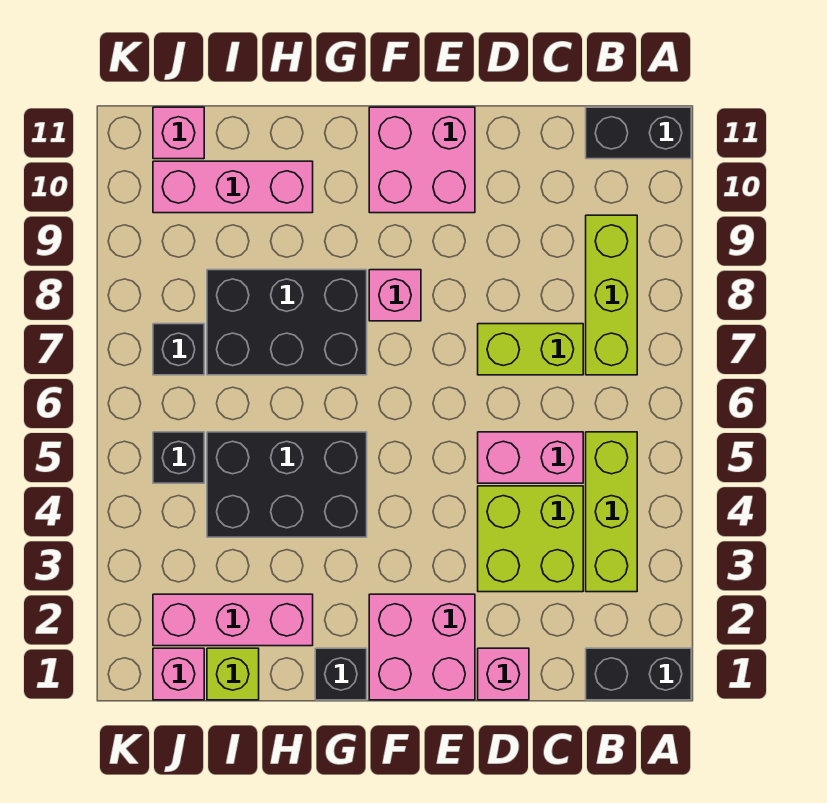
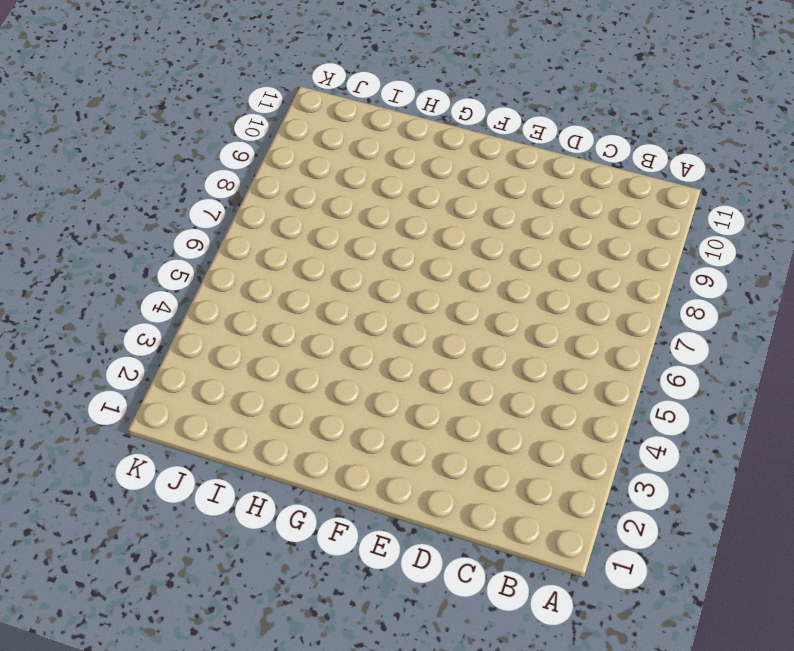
none -> black brick A1:B1 level 1
none -> black brick A11:B11 level 1
none -> lime brick B3:B5 level 1

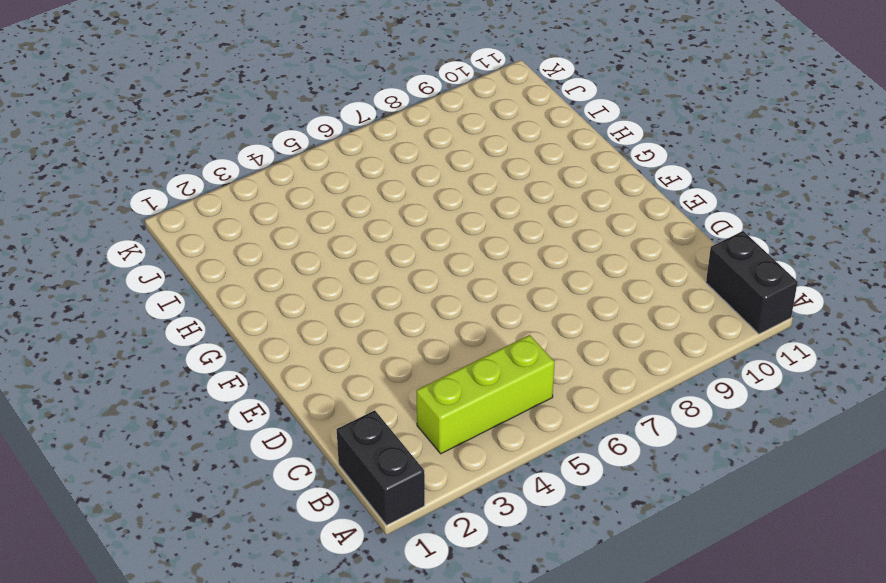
none -> lime brick B7:B9 level 1
none -> lime brick C3:D4 level 1
none -> pink brick C5:D5 level 1

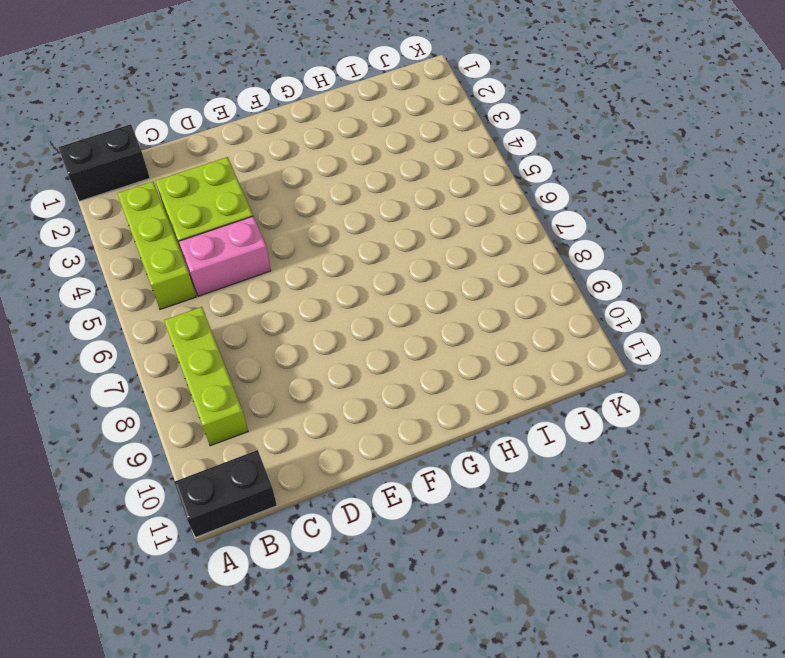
none -> lime brick C7:D7 level 1
none -> pink brick D1 level 1
none -> pink brick E1:F2 level 1

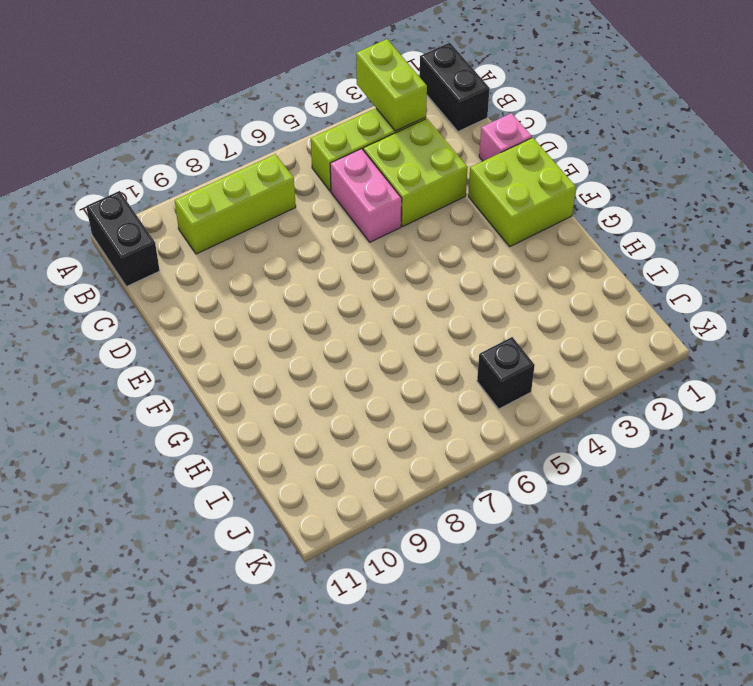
lime brick A3:B3 level 2 -> lime brick C7:D7 level 1
lime brick E1:F2 level 1 -> pink brick E1:F2 level 1
none -> pink brick E10:F11 level 1
none -> pink brick F8 level 1
none -> black brick G1 level 1

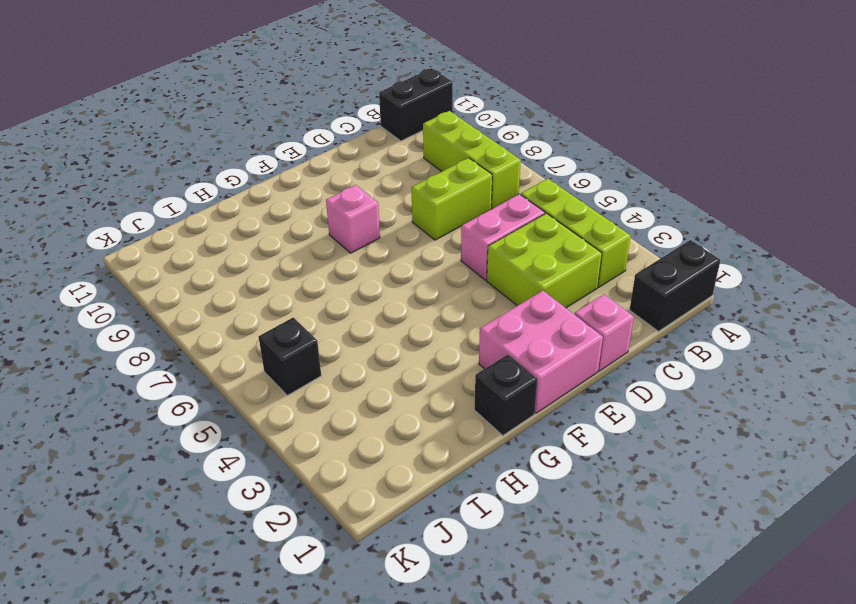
none -> pink brick E10:F11 level 1
none -> black brick G4:I5 level 1
none -> black brick G7:I8 level 1

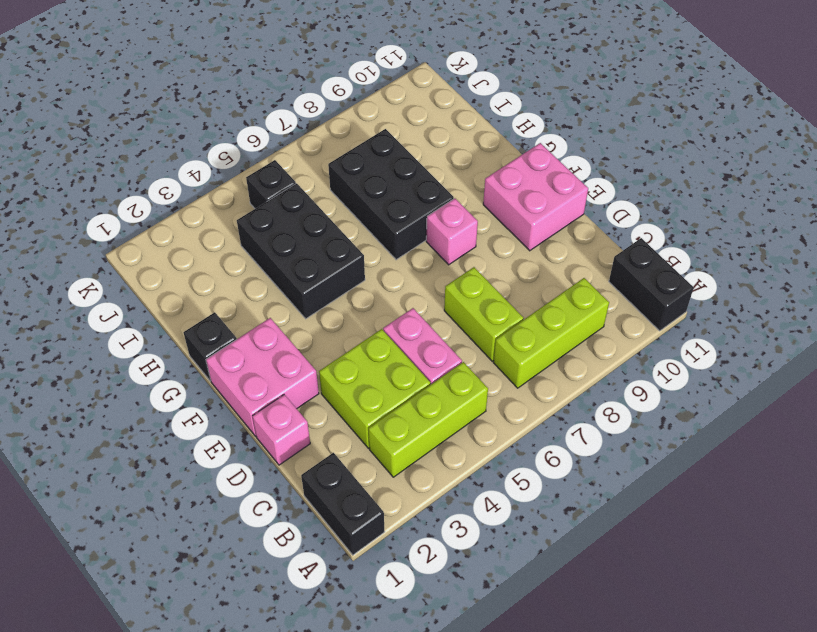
none -> pink brick H2:J2 level 1
none -> pink brick H10:J10 level 1
none -> lime brick I1 level 1

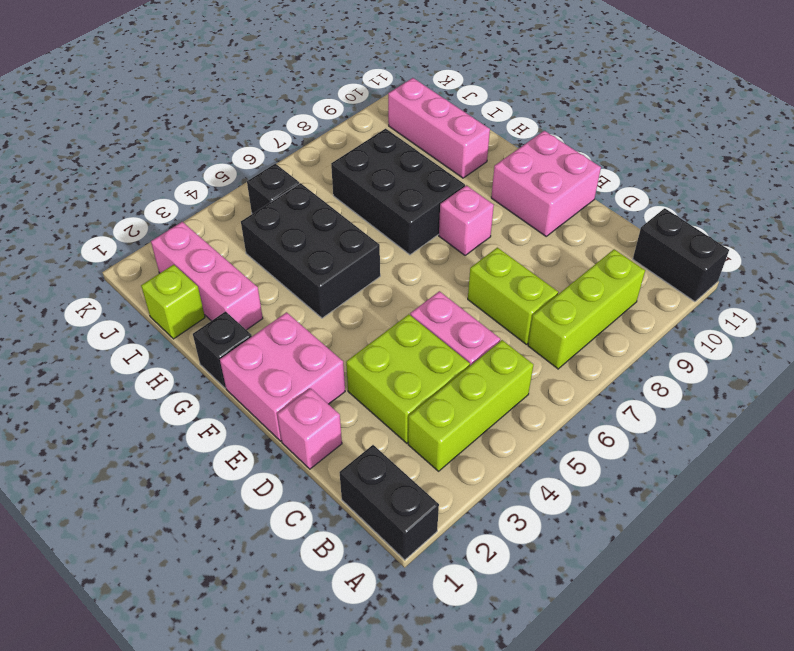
none -> pink brick J1 level 1
none -> black brick J7 level 1
none -> pink brick J11 level 1

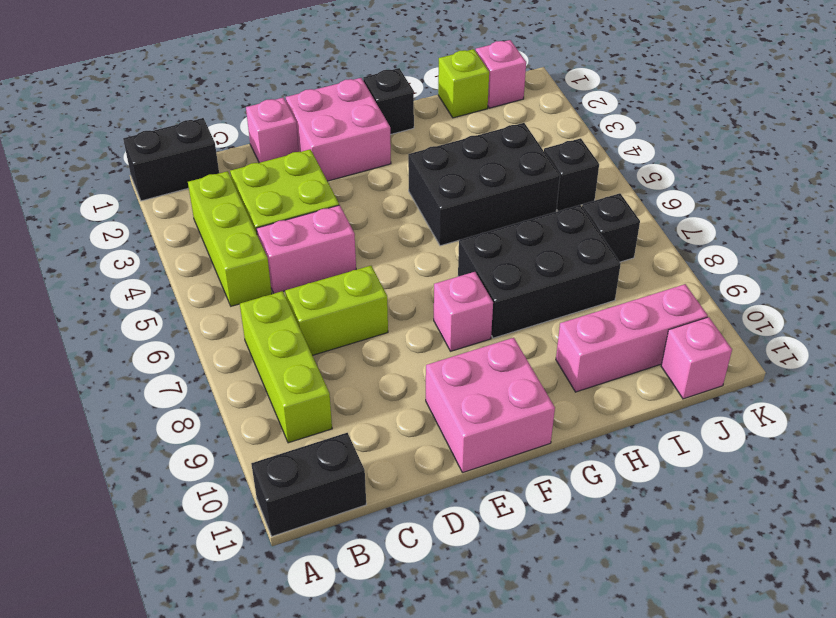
none -> pink brick H2:J2 level 1

